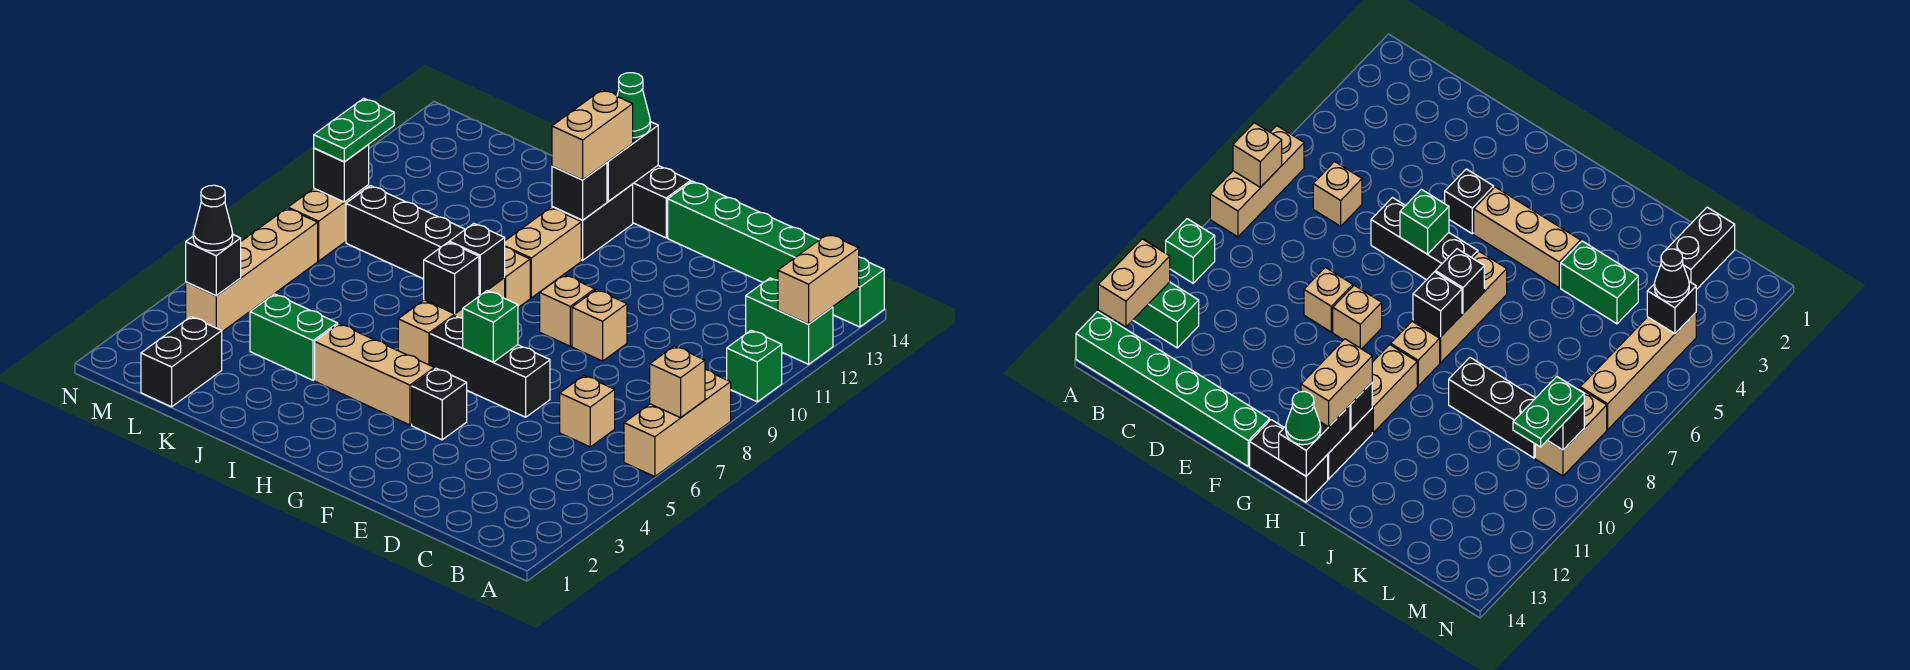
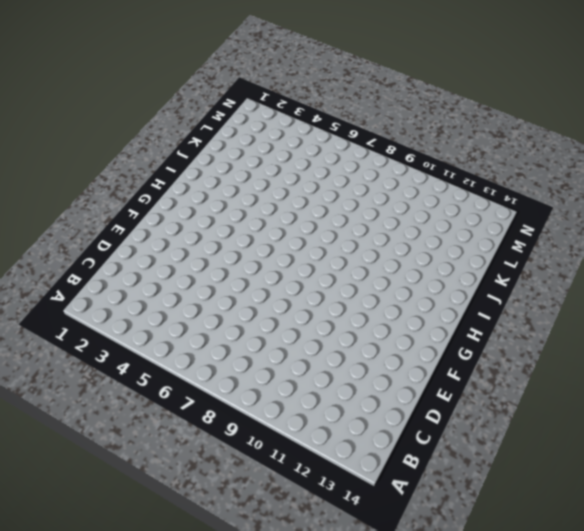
none -> tan brick A6:A8 level 1
none -> green brick A10 level 1
none -> green brick A12:B12 level 1
none -> green brick A14:F14 level 1

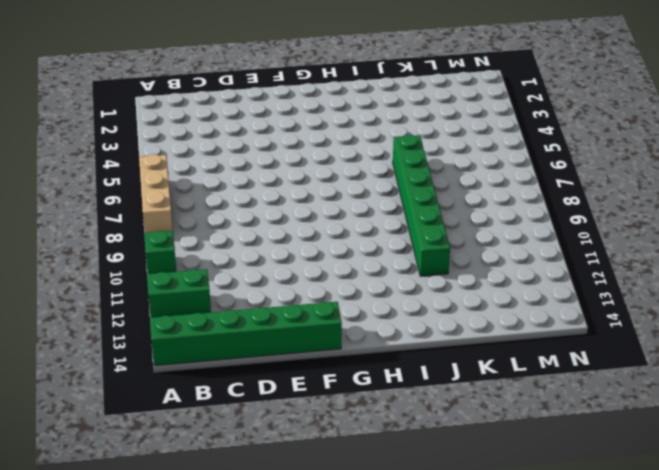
green brick J6:J11 level 1 -> black brick J9:L9 level 1
none -> tan brick C6 level 1
none -> black brick E6:G6 level 1
none -> tan brick E9 level 1
none -> black brick F4 level 1

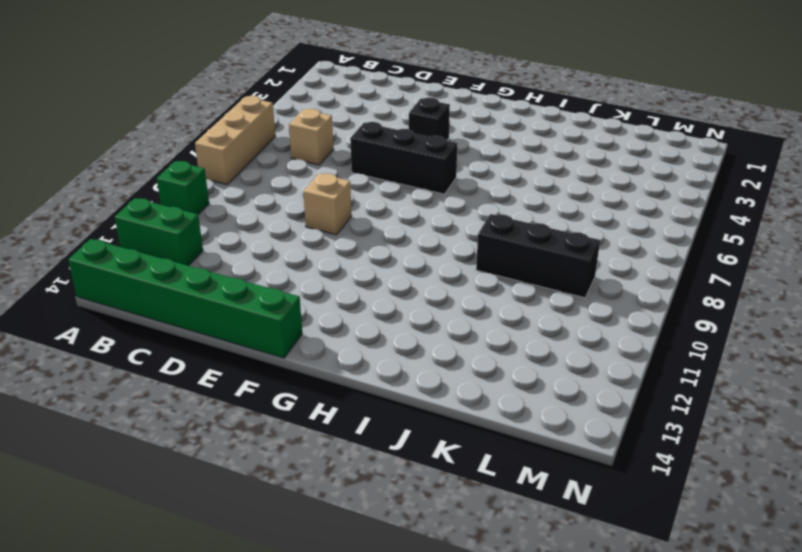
none -> tan brick F9 level 1
none -> tan brick G4:I4 level 1
none -> black brick G14:H14 level 1
none -> tan brick H6:H8 level 1

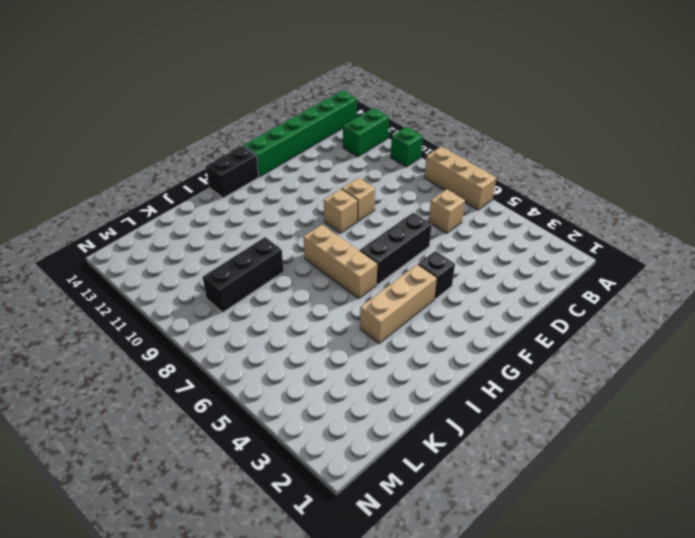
none -> tan brick H9 level 1
none -> tan brick H10:H11 level 1
none -> black brick H12:H13 level 1
none -> green brick J4:K4 level 1

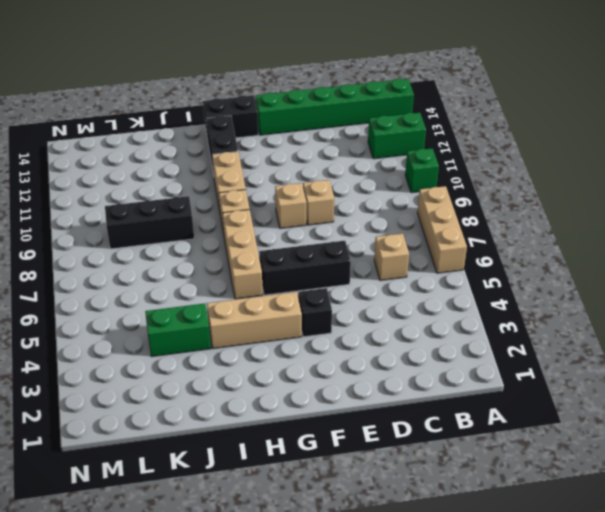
none -> black brick L1:L2 level 1
none -> tan brick M4:M7 level 1
none -> tan brick M8:M9 level 1
none -> tan brick A7 level 2

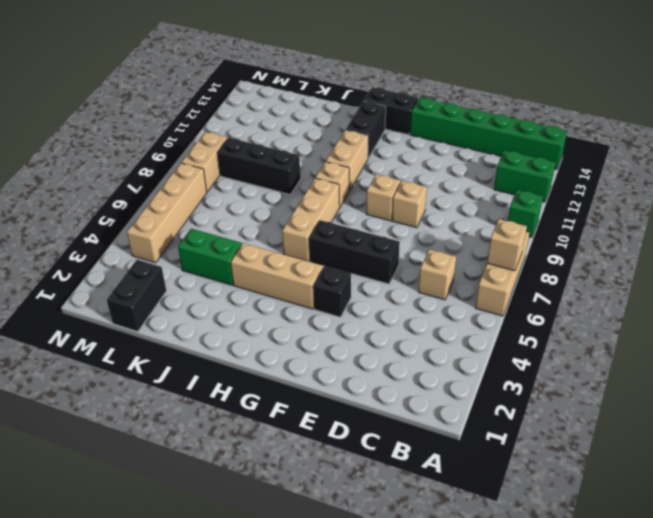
none -> tan brick A12:A13 level 2
none -> green brick F6 level 2
none -> black brick H7 level 2
none -> black brick H8 level 2

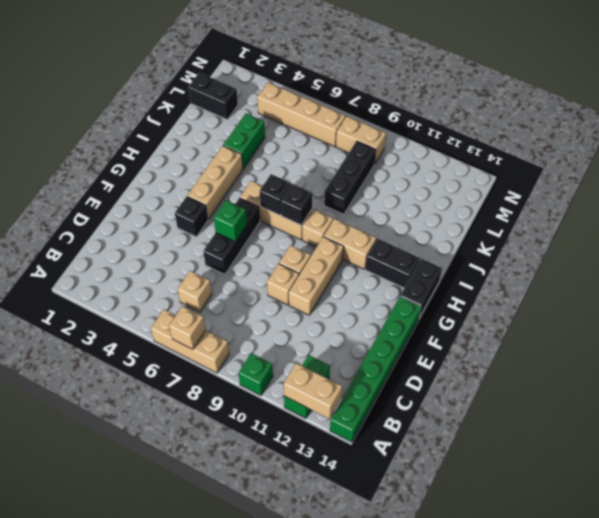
tan brick E10:G10 level 1 -> none
none -> black brick H12 level 2
none -> black brick H13:H14 level 2
none -> black brick M4 level 2
none -> black brick M9 level 2

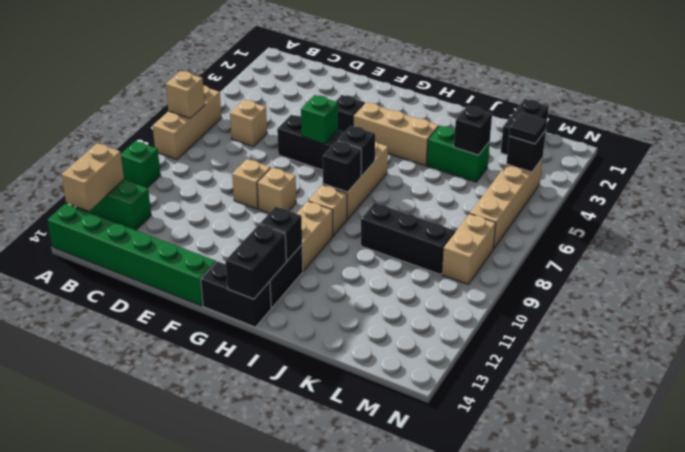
black brick K4 level 2 -> black brick M9 level 2
black tile M4 level 3 -> black cone M4 level 3
none -> tan brick H12:H13 level 3
none -> green cone H14 level 3
none -> green plate M9:M10 level 3

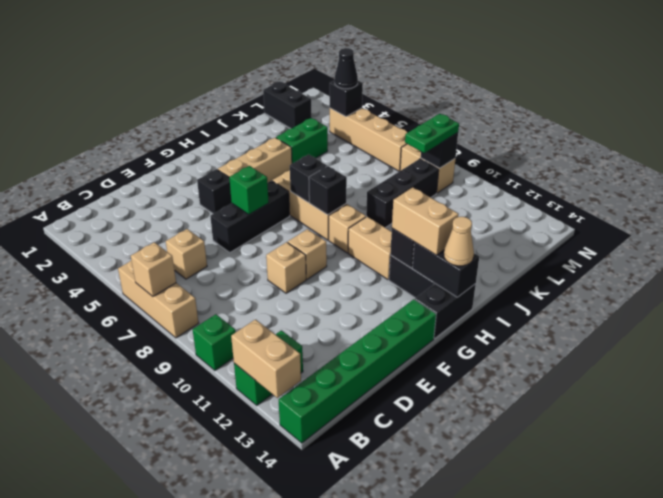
tan cone H14 level 3 -> green cone H14 level 3
green plate L9:M9 level 3 -> green plate M9:M10 level 3

